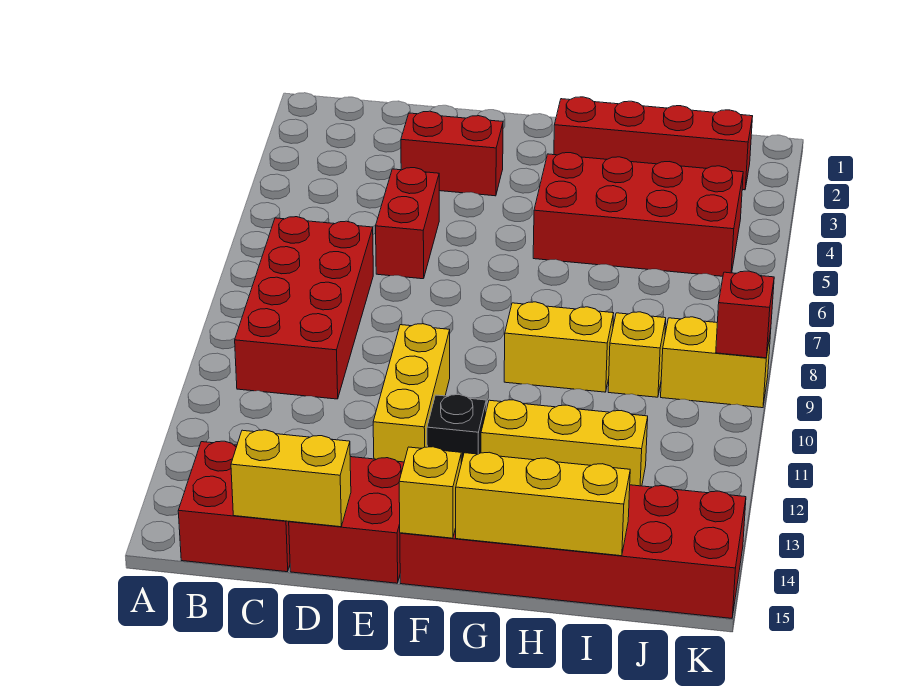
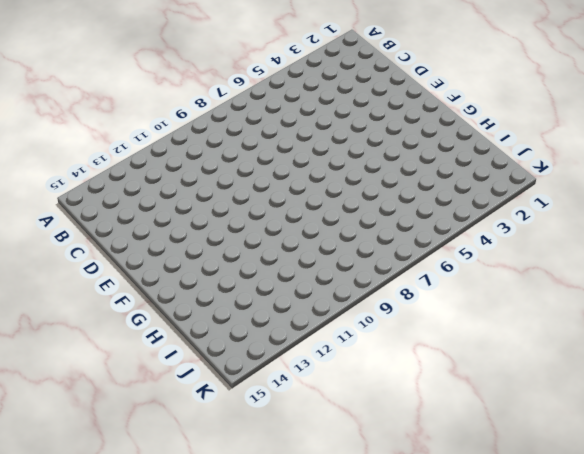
none -> red brick B7:C10 level 1
none -> red brick B14:C15 level 1
none -> red brick D3:E3 level 1

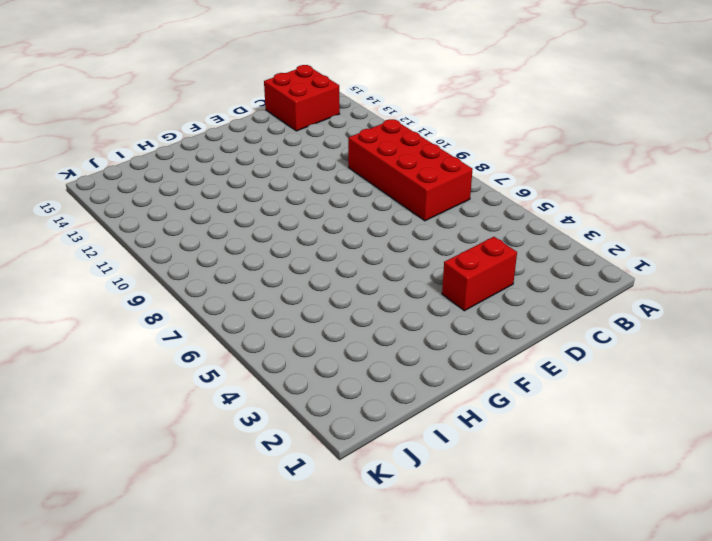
none -> red brick D5:D6 level 1
none -> red brick D14:E15 level 1
none -> yellow brick E10:E12 level 1

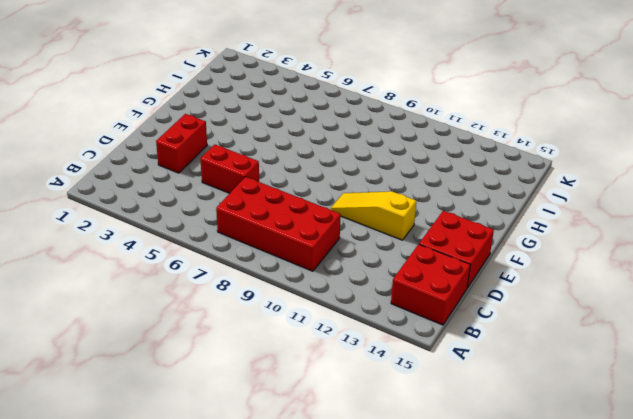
yellow slope E10:E12 level 1 top 12 -> yellow brick E10:E12 level 1
none -> black brick F12 level 1
none -> red brick F14:K15 level 1
none -> red brick G2:J2 level 1

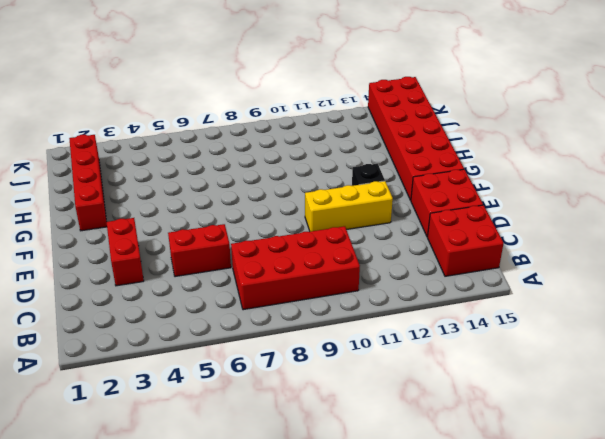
none -> red brick G4:J5 level 1
none -> yellow brick G9:H9 level 1
none -> yellow brick G12:I12 level 1

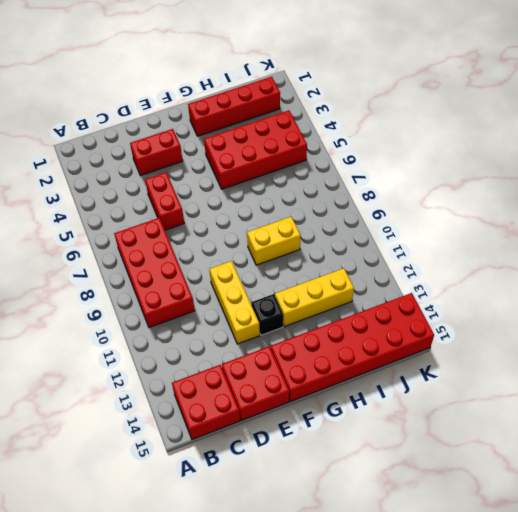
none -> yellow brick I9 level 1
none -> yellow brick J9:K9 level 1
none -> yellow brick C15:D15 level 2

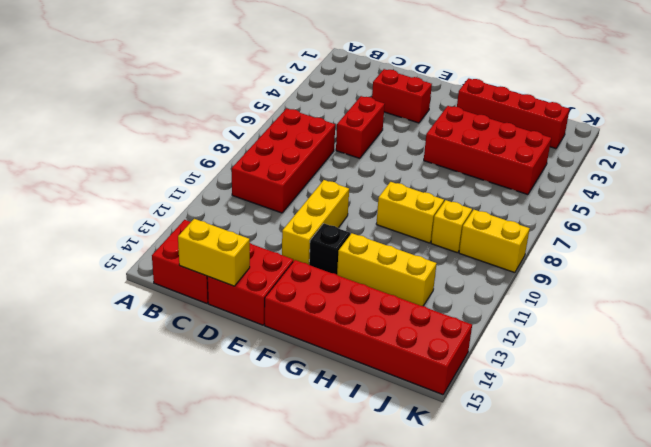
none -> yellow brick F15 level 2
none -> yellow brick G15:I15 level 2
none -> red brick K9 level 2

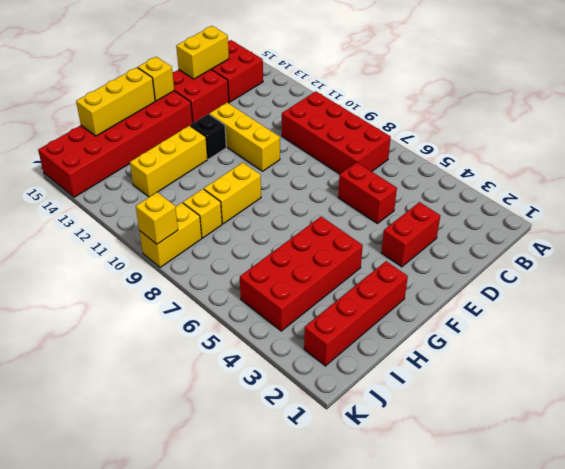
yellow brick K9 level 2 -> red brick K9 level 2

